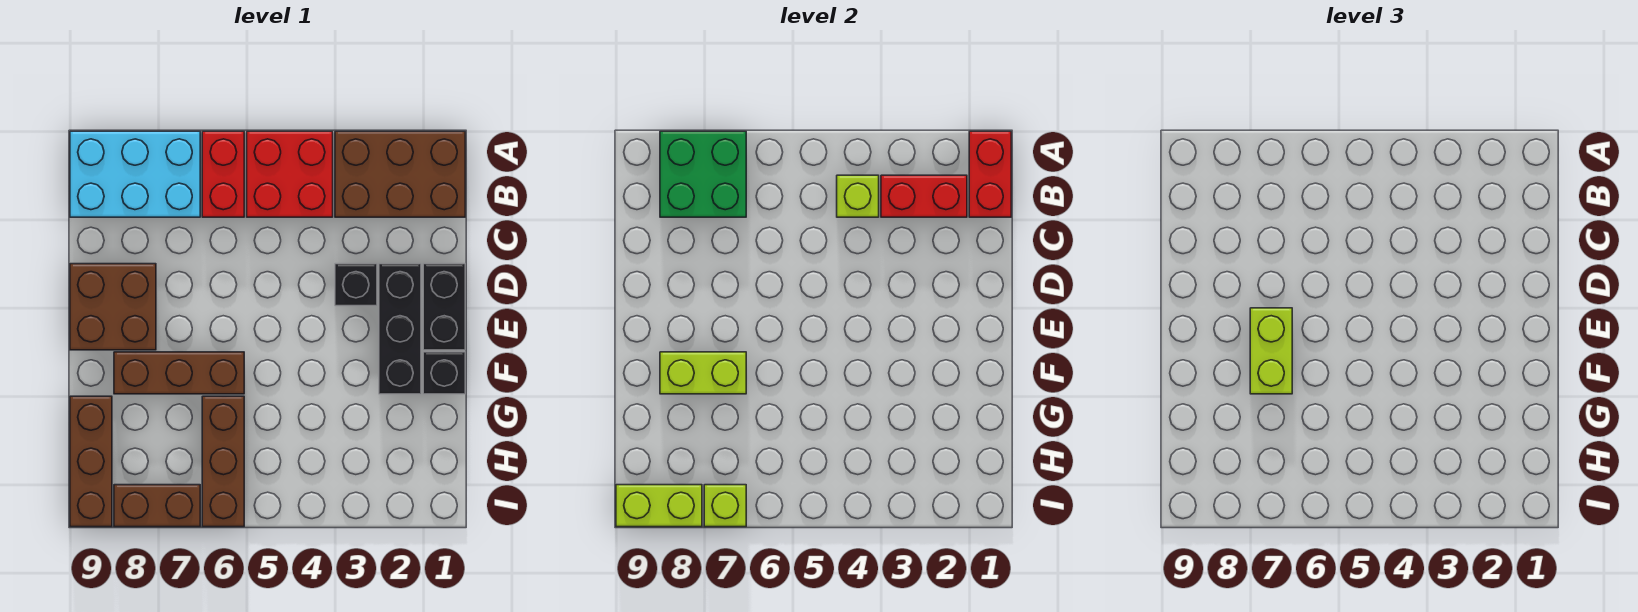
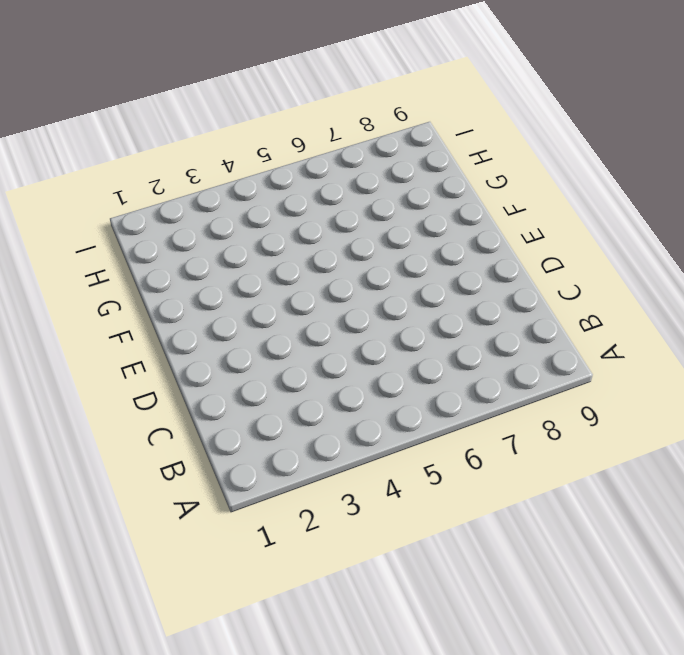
none -> brown brick A1:B3 level 1
none -> red brick A4:B5 level 1
none -> red brick A6:B6 level 1

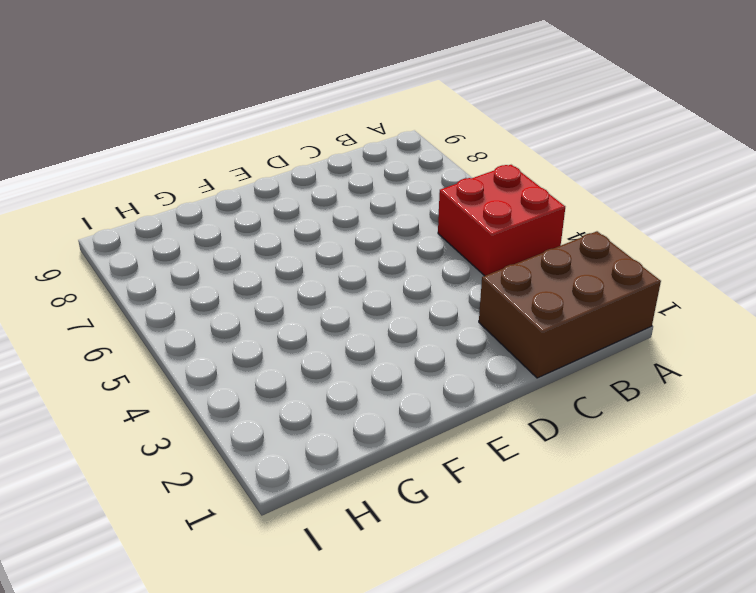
brown brick A1:C2 level 1 -> brown brick A1:B3 level 1
none -> red brick A6:B6 level 1
none -> cyan brick A7:B9 level 1
none -> black brick D1:E1 level 1

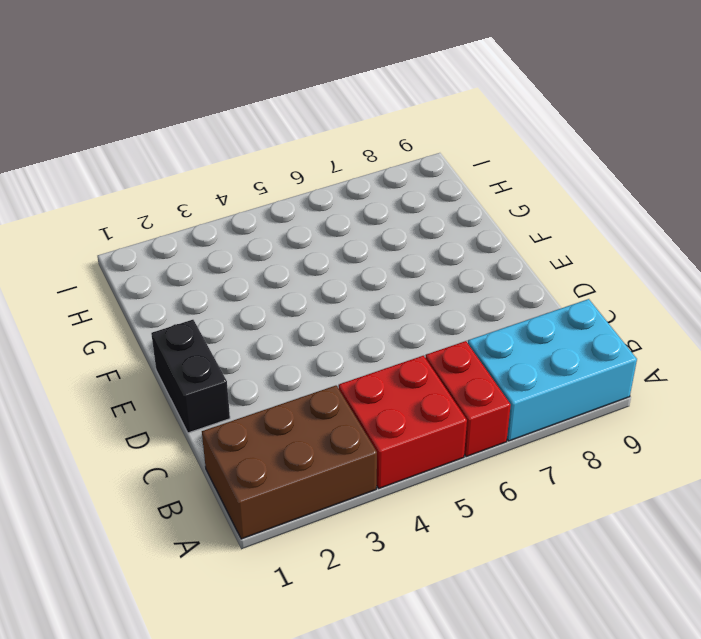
none -> black brick D2:F2 level 1
none -> black brick D3 level 1
none -> brown brick D8:E9 level 1

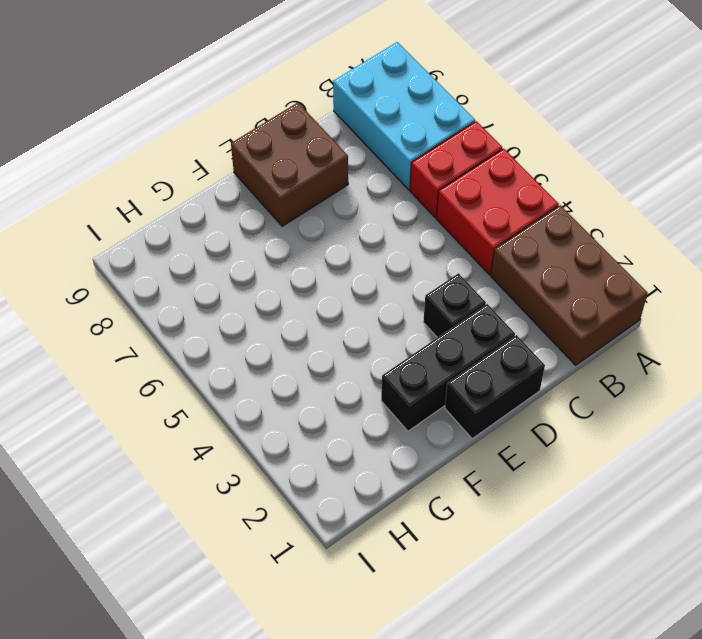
none -> black brick F1 level 1
none -> brown brick F6:F8 level 1
none -> brown brick G6:I6 level 1

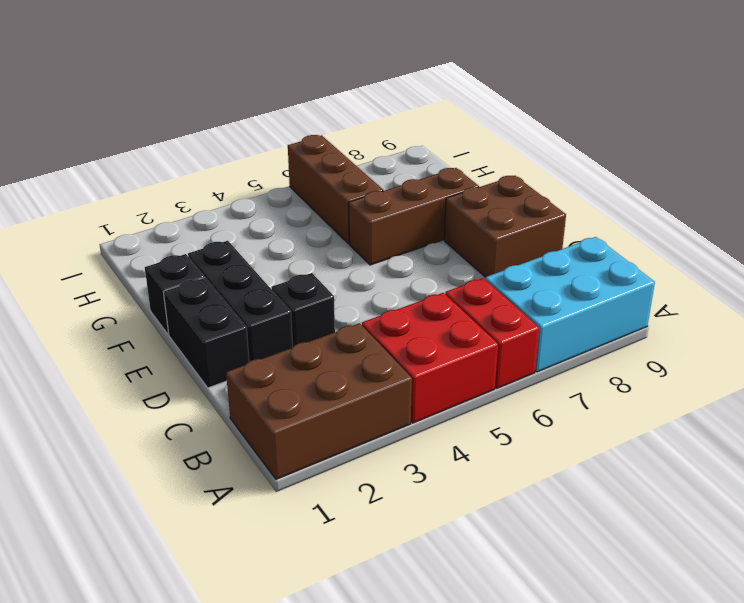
none -> brown brick G9:I9 level 1
none -> brown brick I7:I8 level 1
none -> red brick A1:B1 level 2

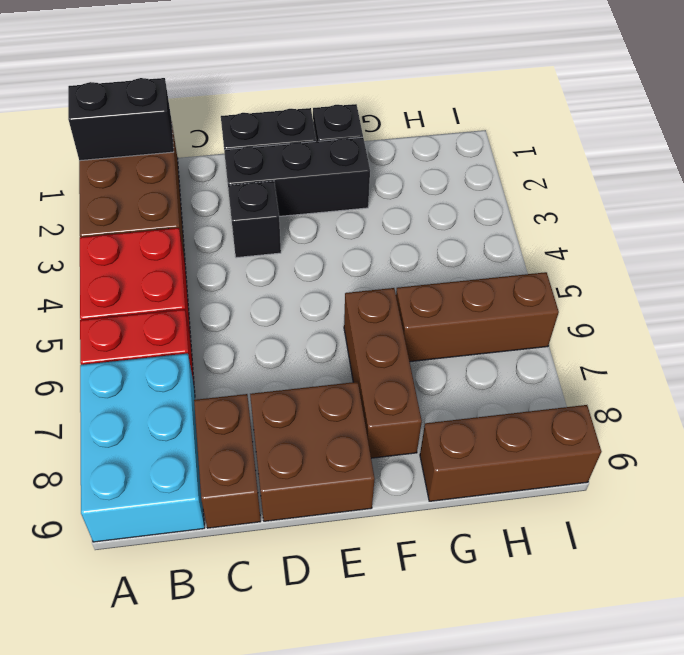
black brick A1:B1 level 2 -> red brick A1:B1 level 2
brown brick C8:C9 level 1 -> brown brick I7:I8 level 1
none -> green brick A7:B8 level 2
none -> red brick B2:B3 level 2
none -> lime brick B4 level 2

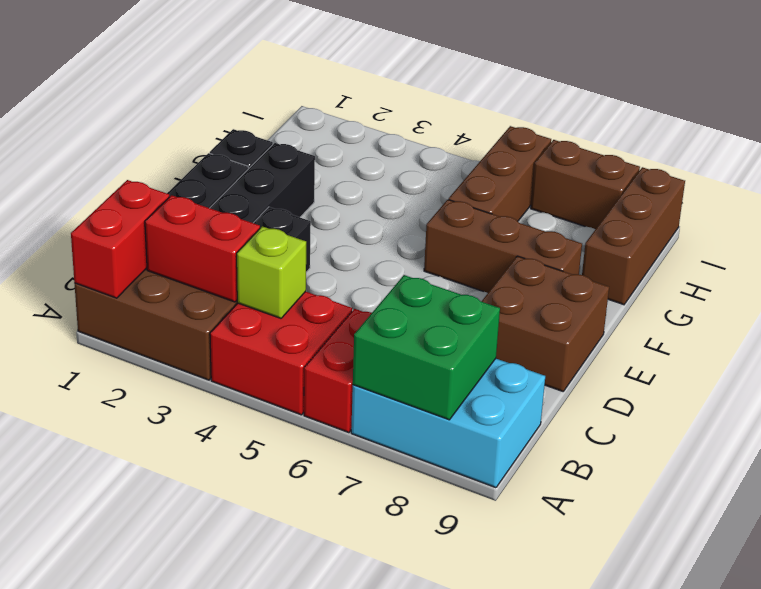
none -> lime brick F7:F8 level 2
none -> lime brick I7 level 2
none -> lime brick I8:I9 level 2

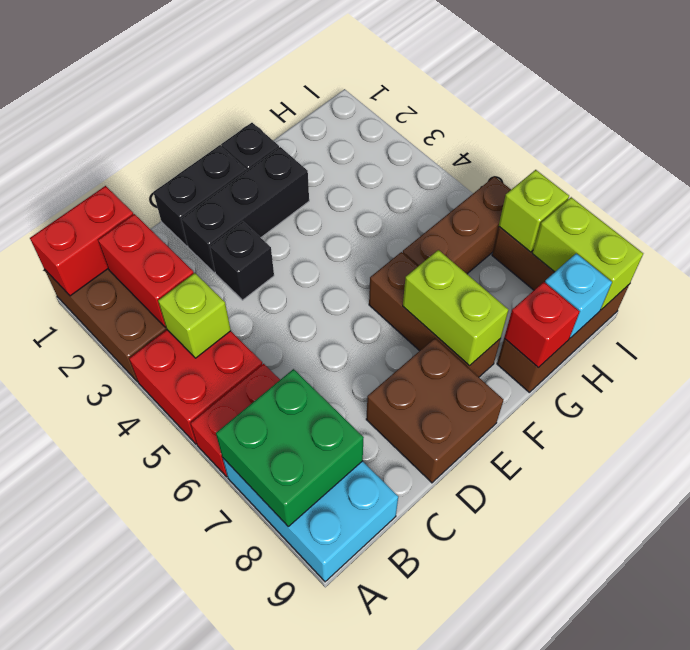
red brick G9 level 2 -> none
cyan brick H9 level 2 -> none
none -> lime brick E7:F7 level 3

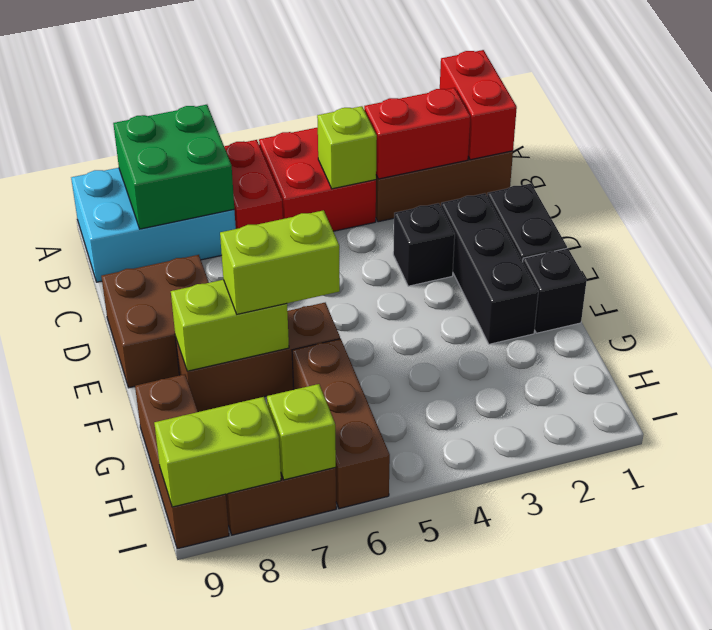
lime brick F6:F7 level 3 -> lime brick E7:F7 level 3

